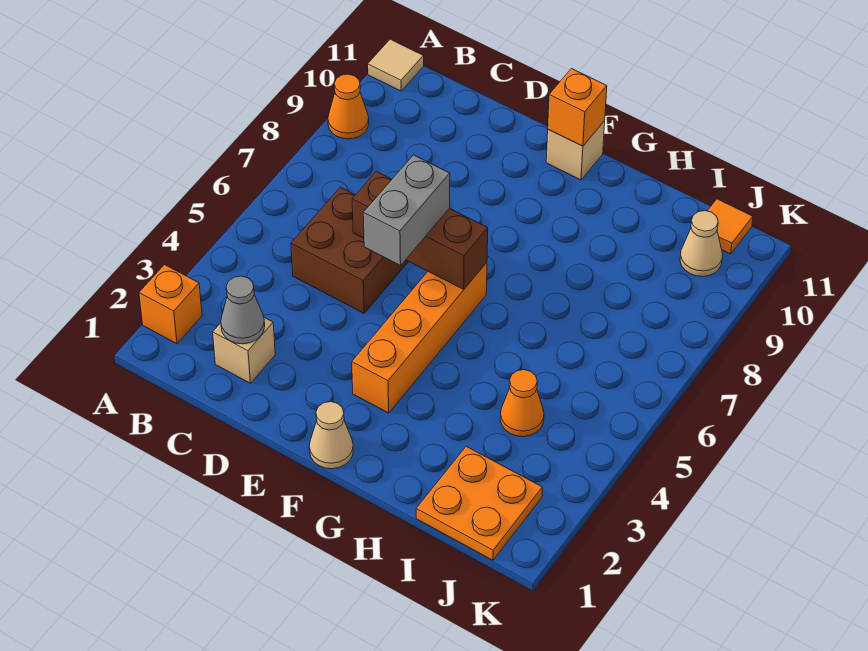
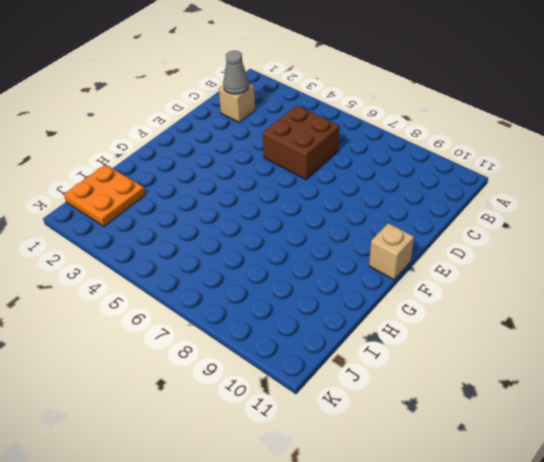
none -> orange brick A2 level 1
none -> orange cone A9 level 1
none -> tan tile A11 level 1

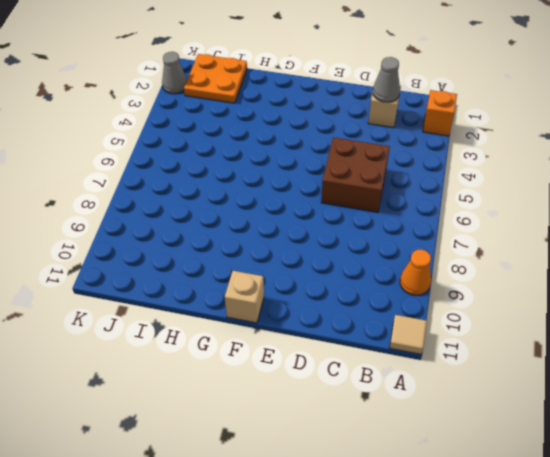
grey cone K2 level 1 -> none
none -> tan cone F1 level 1
none -> orange brick F3:F6 level 1
none -> orange cone I4 level 1

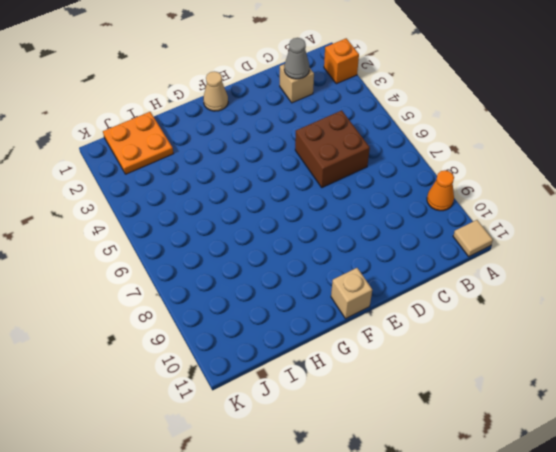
none -> orange brick F3:F6 level 1
none -> orange cone I4 level 1
none -> tan cone J10 level 1

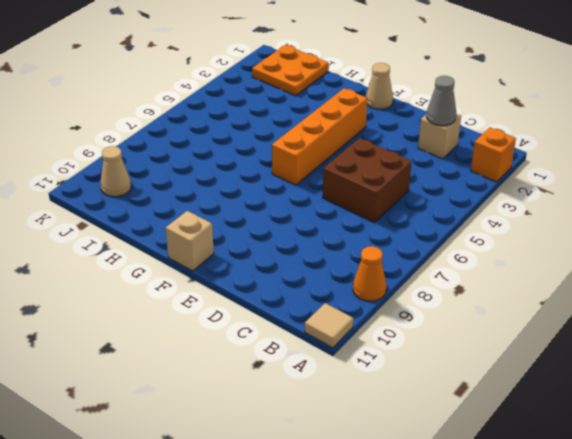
none -> orange cone I4 level 1
none -> orange tile J11 level 1
none -> brown brick D6:F6 level 2

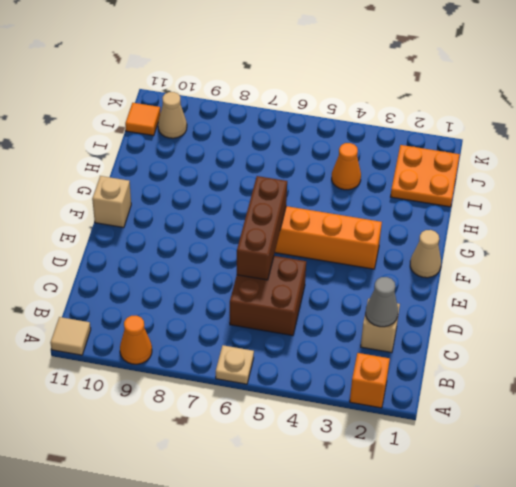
tan plate A6 level 1 -> none
none -> orange brick F11 level 2
none -> grey brick E5:E6 level 3

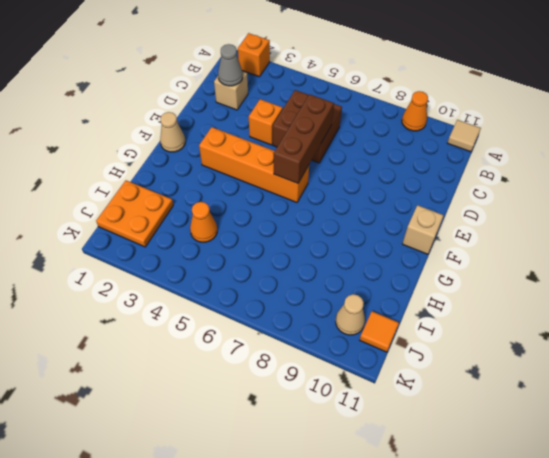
orange brick D4 level 1 -> orange brick F11 level 2
none -> grey brick E5:E6 level 3

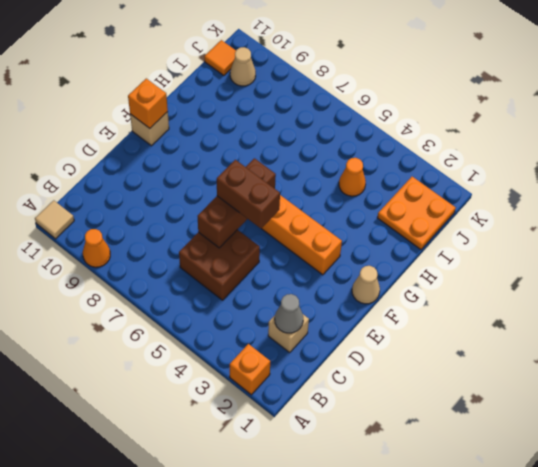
brown brick E5:E6 level 3 -> grey brick E5:E6 level 3

